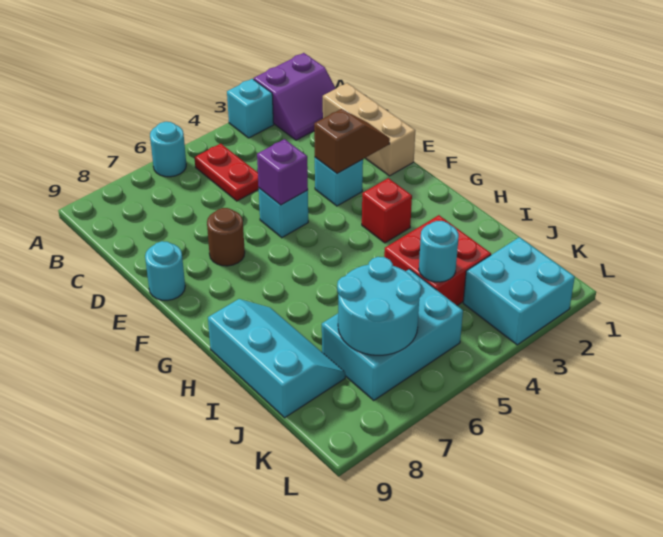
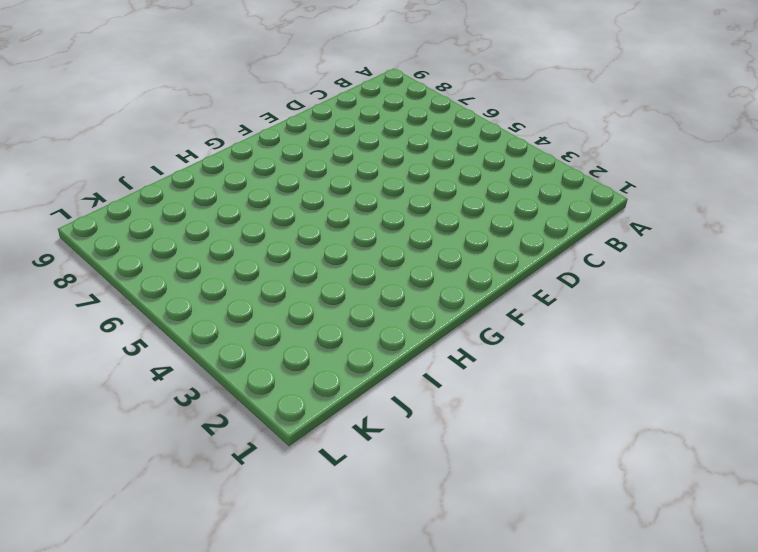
none -> purple slope A1:B2 level 1 top A
none -> cyan brick A3 level 1
none -> cyan round brick A6 level 1

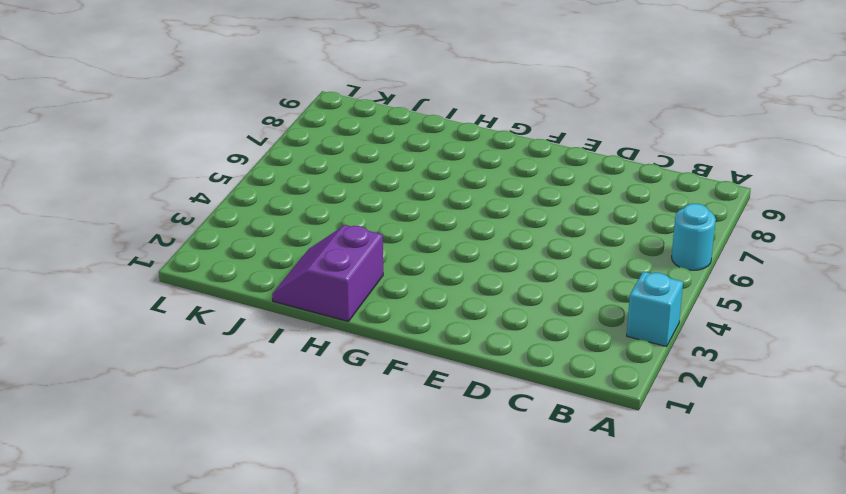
purple slope H1:I2 level 1 top H -> purple slope A1:B2 level 1 top A
none -> red plate B5:C5 level 1
none -> tan brick C1:E1 level 1
none -> cyan brick E3 level 1

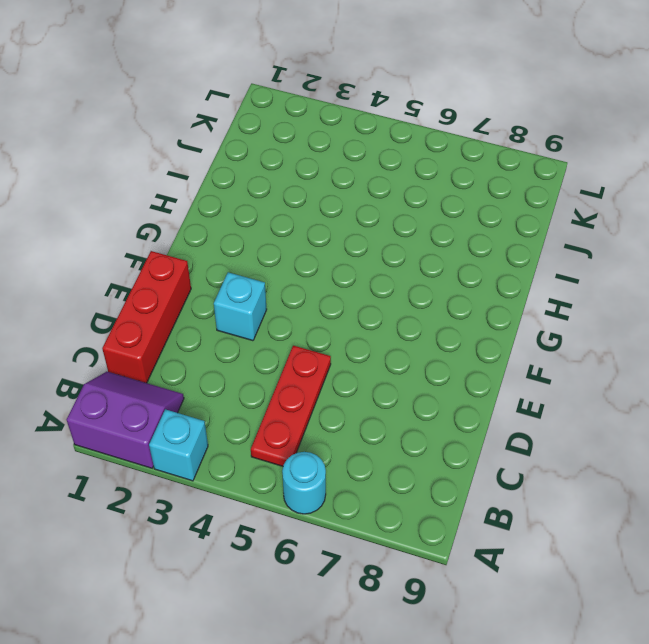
red plate B5:D5 level 1 -> red plate B5:C5 level 1
red brick C1:E1 level 1 -> tan brick C1:E1 level 1
none -> cyan brick E5 level 1
none -> brown round brick E7 level 1
none -> cyan round brick E9 level 1

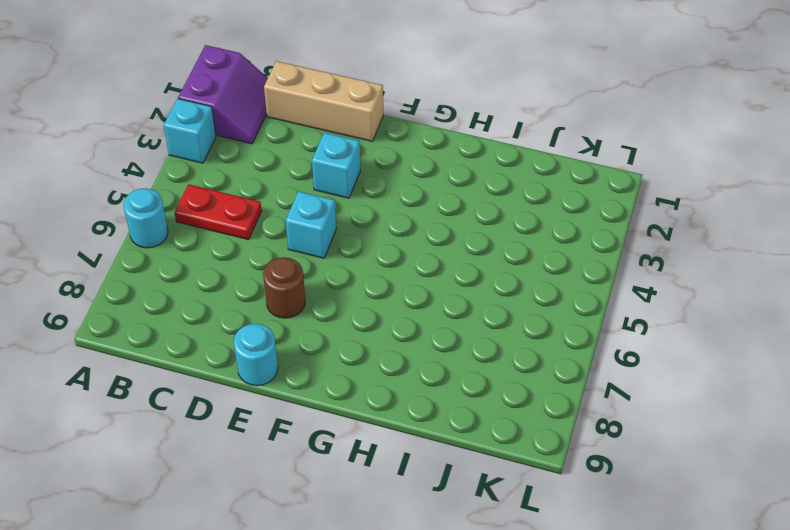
none -> red brick G3 level 1
none -> cyan slope H8:J9 level 1 top 9
none -> red brick I3:J4 level 1

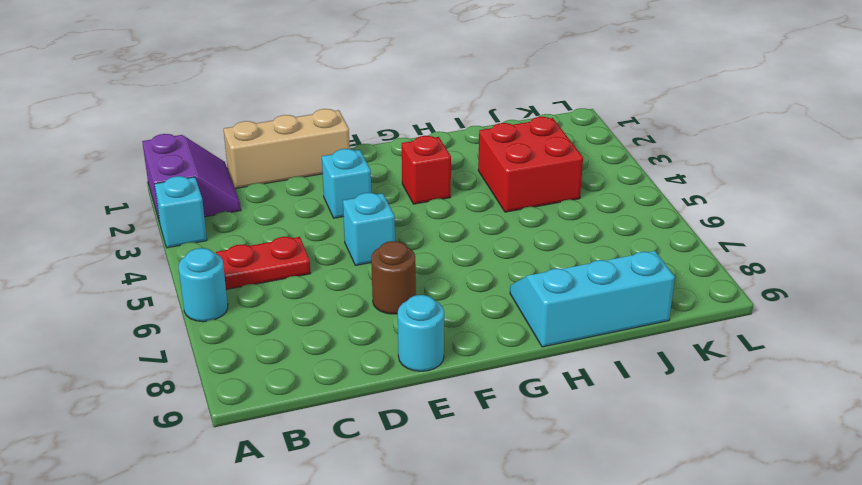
none -> cyan brick J5:K7 level 1
none -> cyan brick K2:L3 level 1
none -> brown slope E2:E3 level 2 top 3

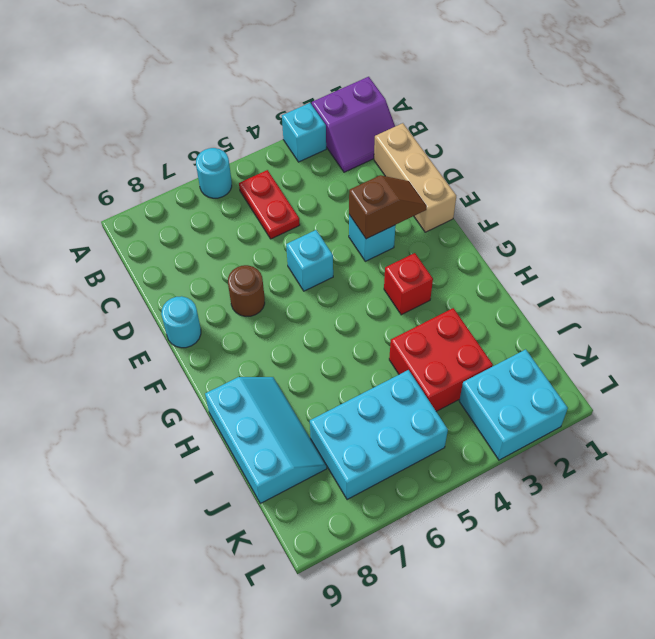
none -> purple brick E5 level 2
none -> cyan round brick J4 level 2
none -> cyan round brick J6:K7 level 2

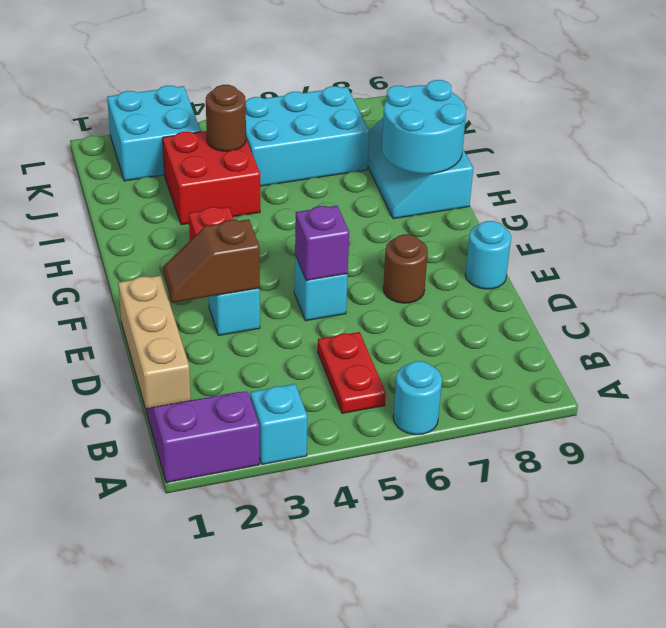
cyan round brick H8:I9 level 2 -> cyan round brick J6:K7 level 2
brown round brick J4 level 2 -> cyan round brick J4 level 2

